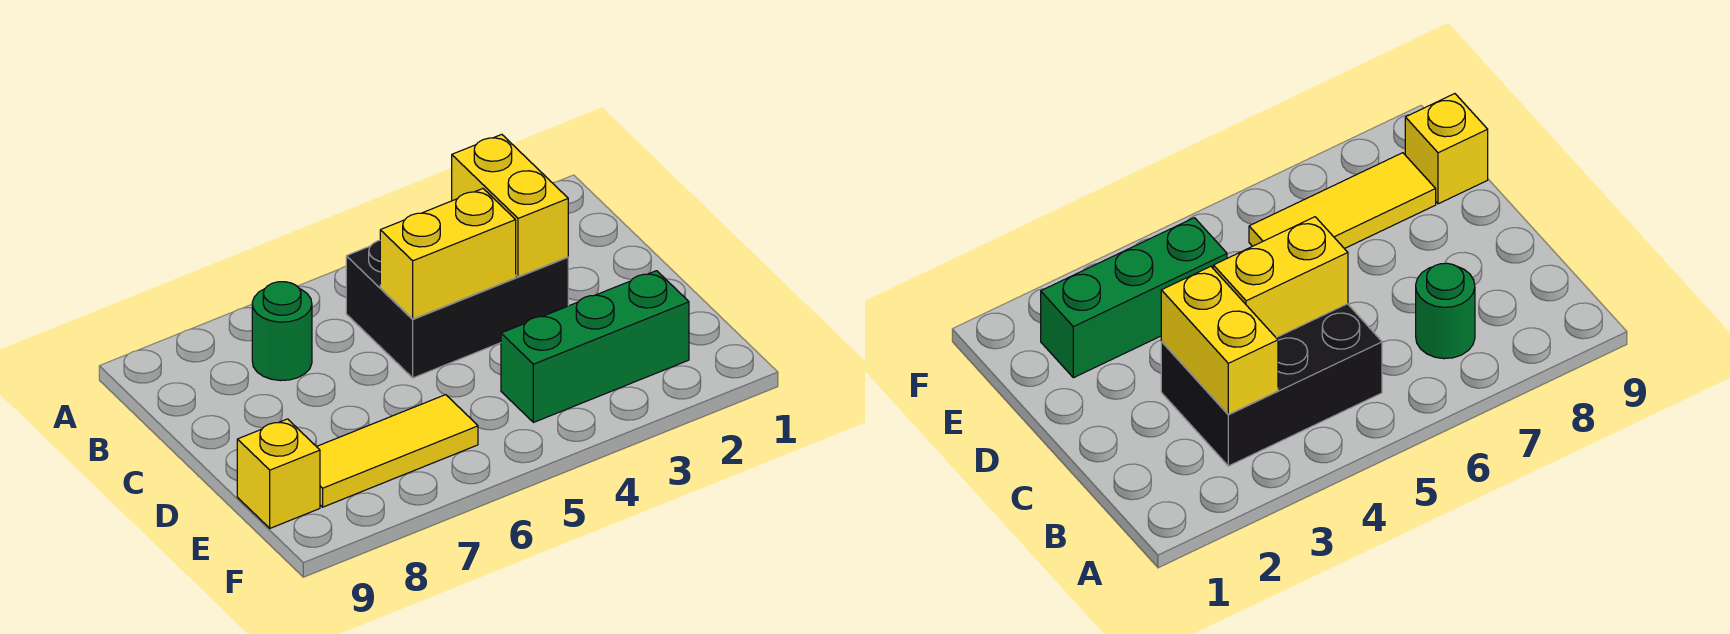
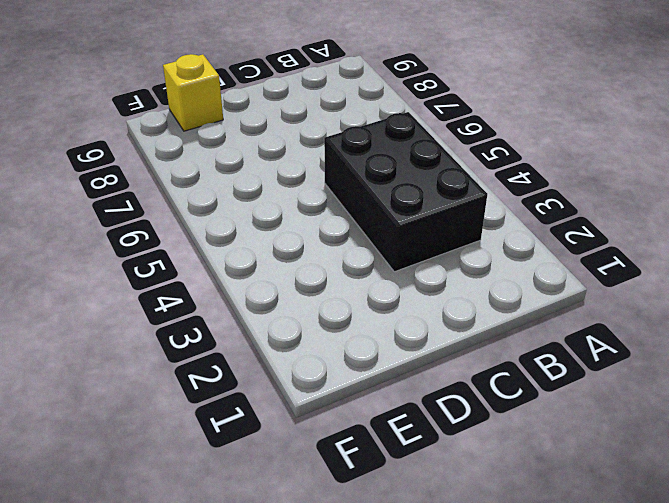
none -> green round brick B7 level 1
none -> green brick E2:E4 level 1

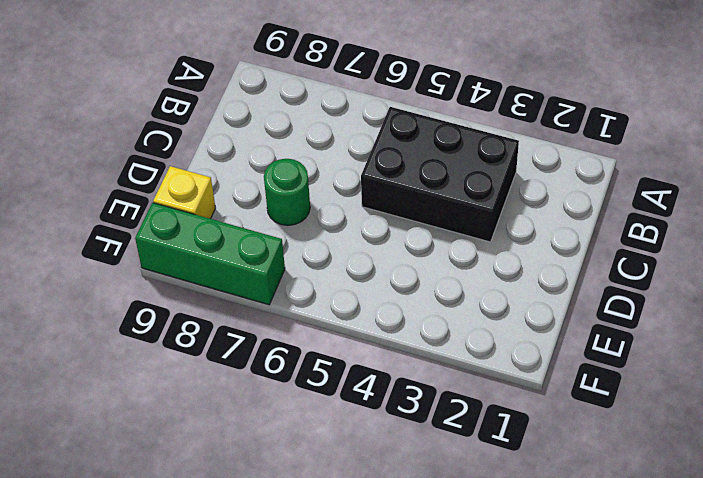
green round brick D7 level 1 -> green round brick B7 level 1
green brick F7:F9 level 1 -> green brick E2:E4 level 1
none -> yellow tile E6:E8 level 1
none -> yellow brick B3:C3 level 2

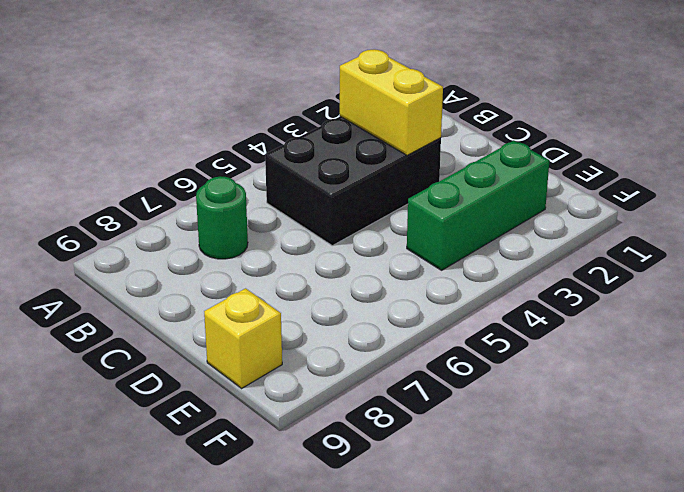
none -> yellow tile E6:E8 level 1
none -> yellow brick C4:C5 level 2

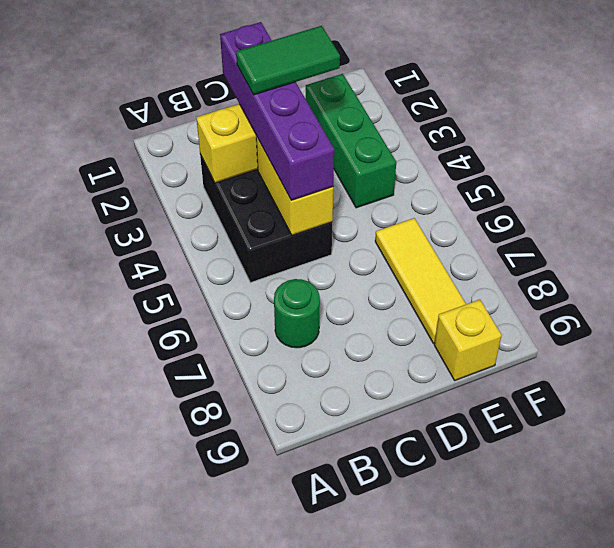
purple brick C2:C5 level 3 -> none
green tile C3:D3 level 4 -> none

